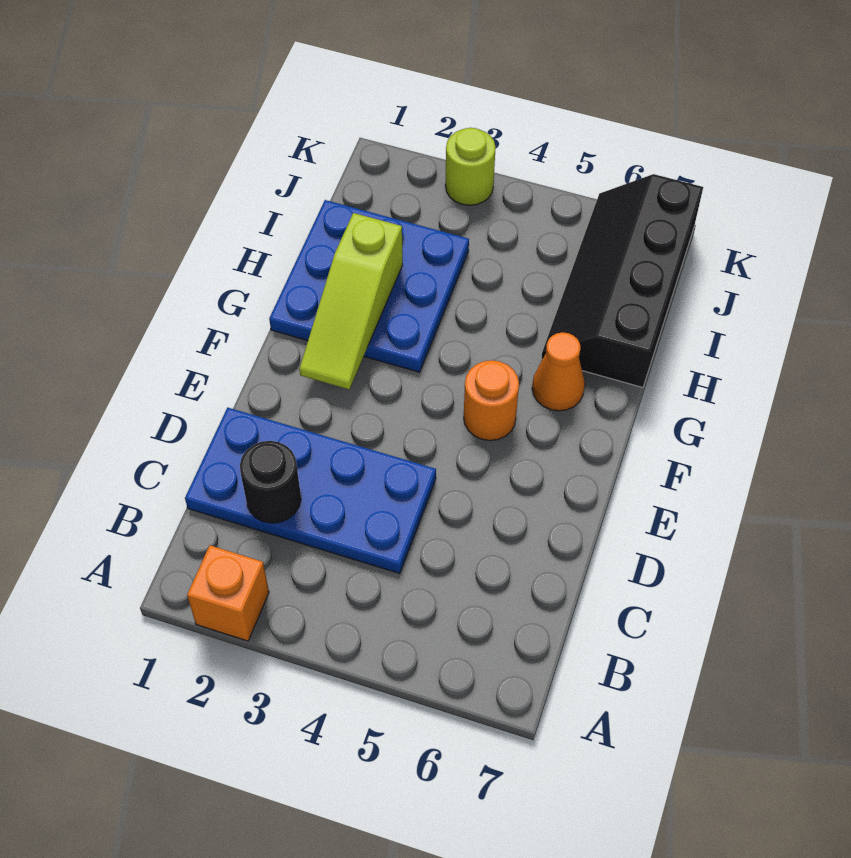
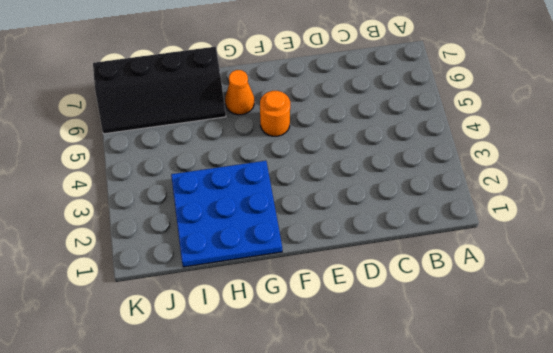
none -> orange brick A2 level 1
none -> blue plate C1:D4 level 1

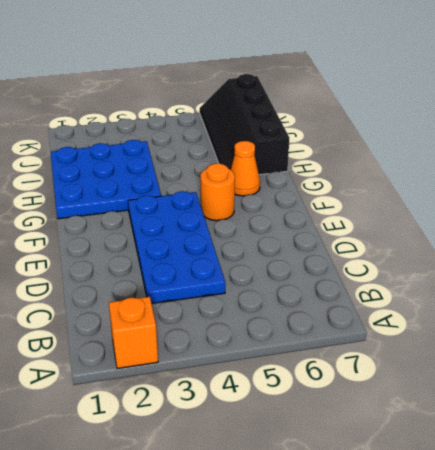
blue plate C3:F4 level 1 -> blue plate C1:D4 level 1
none -> lime round brick K3 level 1
none -> black round brick C2 level 2

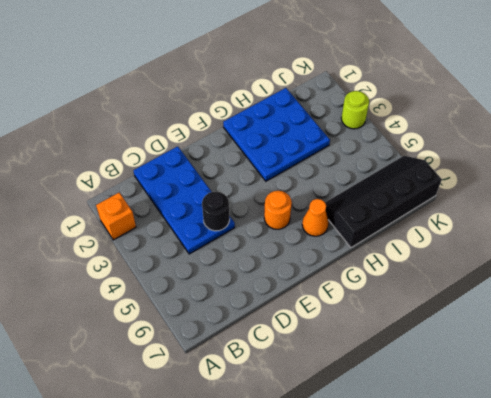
black round brick D4 level 2 -> black round brick C2 level 2
none -> lime slope F2:H2 level 2 top H

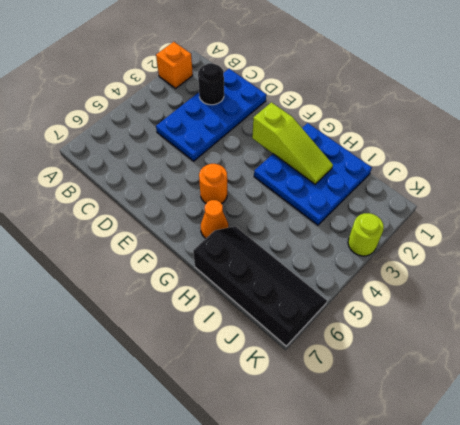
lime slope F2:H2 level 2 top F -> lime slope F2:H2 level 2 top H

